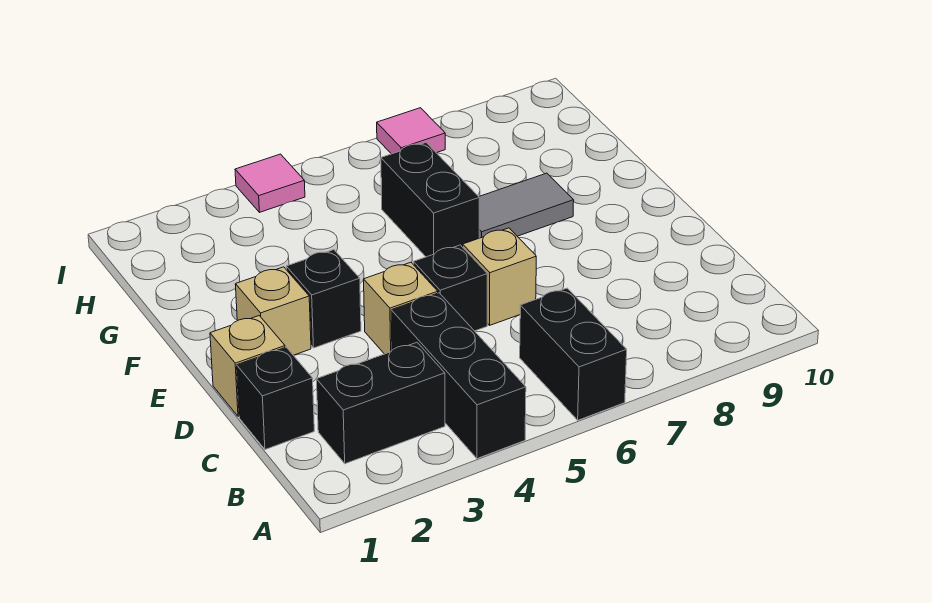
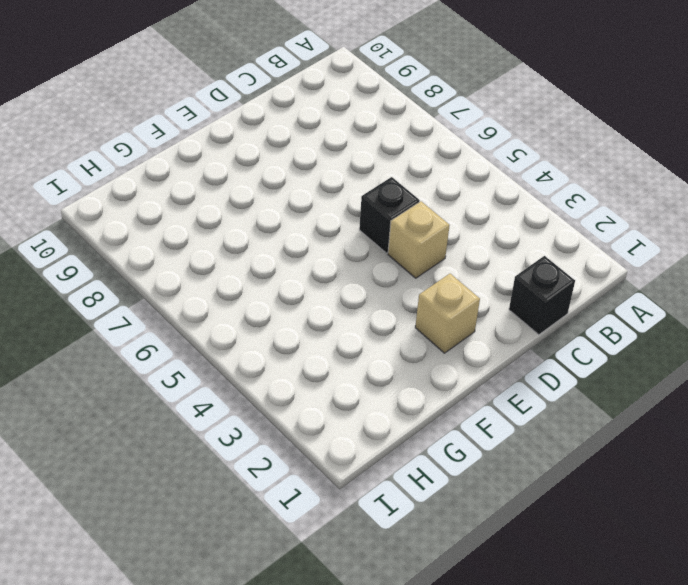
none -> black brick A4:C4 level 1
none -> black brick A6:B6 level 1
none -> black brick B2:B3 level 1

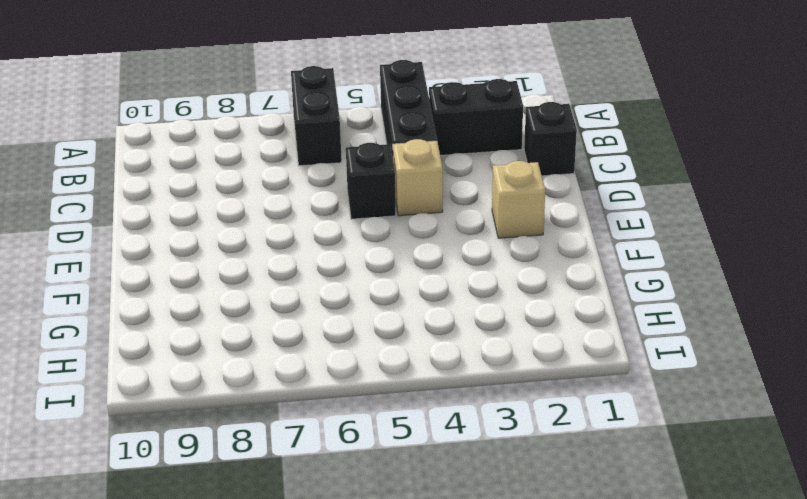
none -> tan brick D1 level 1
none -> tan brick D6 level 1
none -> black brick E3 level 1

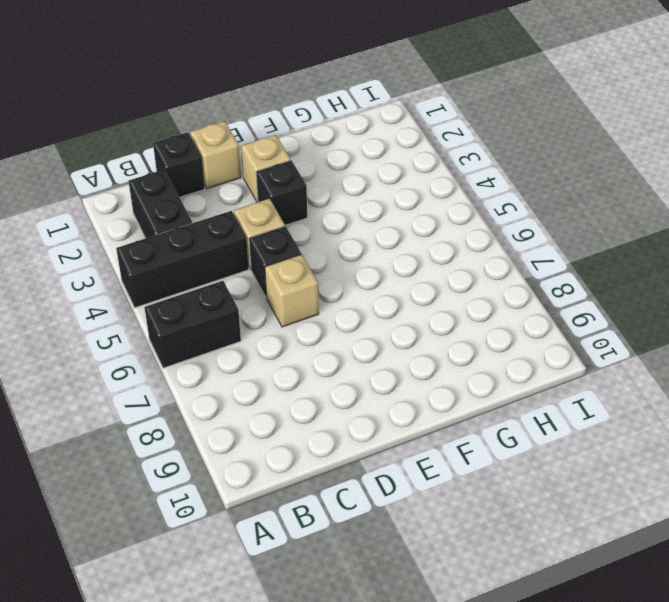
none -> black brick F6:G6 level 1
none -> grey tile F7:F8 level 1
none -> pink tile I4 level 1

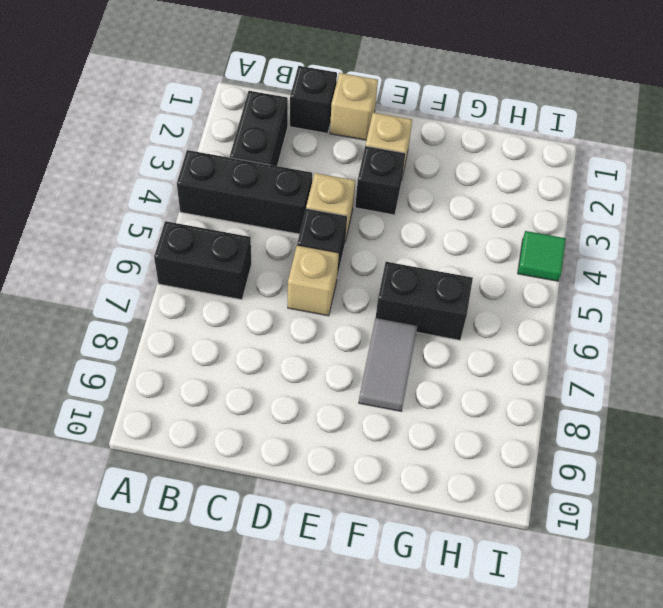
green tile I4 level 1 -> pink tile I4 level 1
none -> pink tile I7 level 1

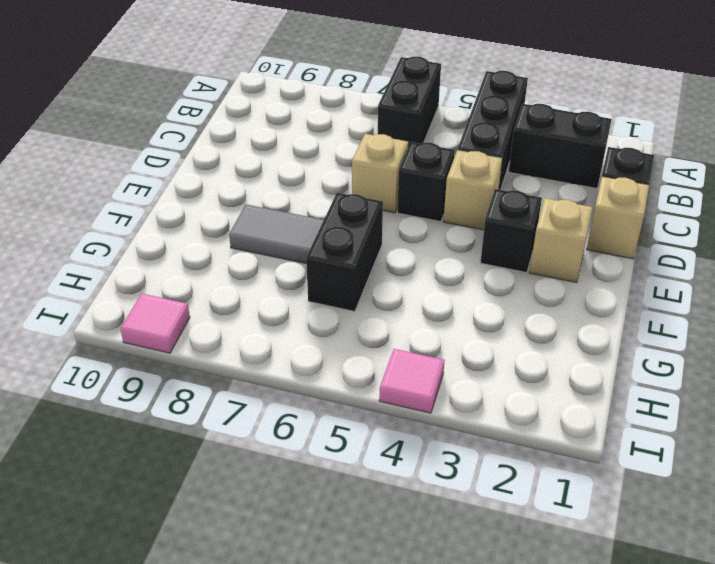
pink tile I9 level 1 -> pink tile I7 level 1

